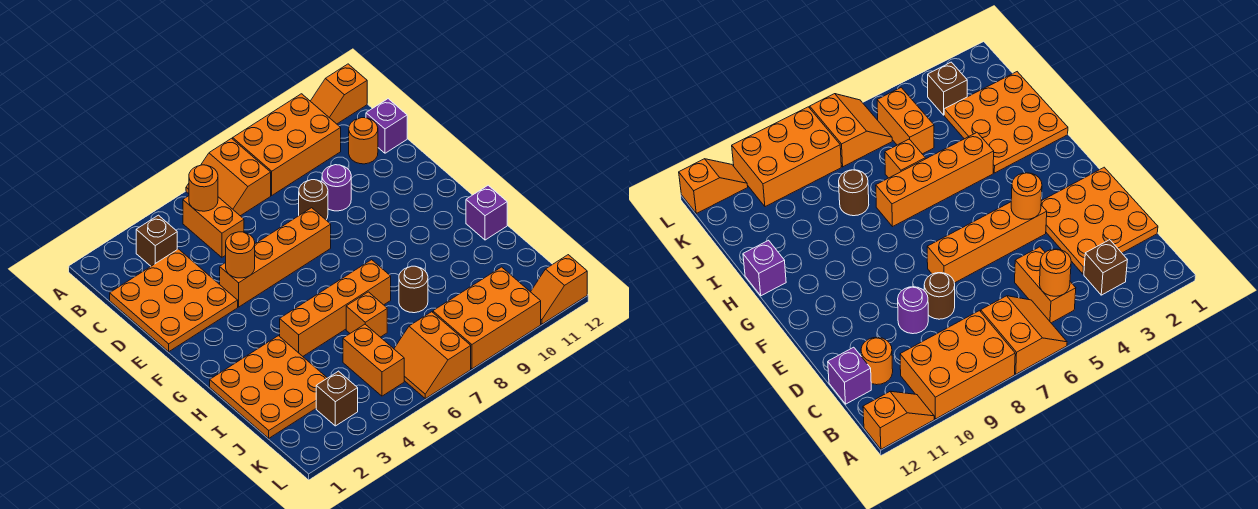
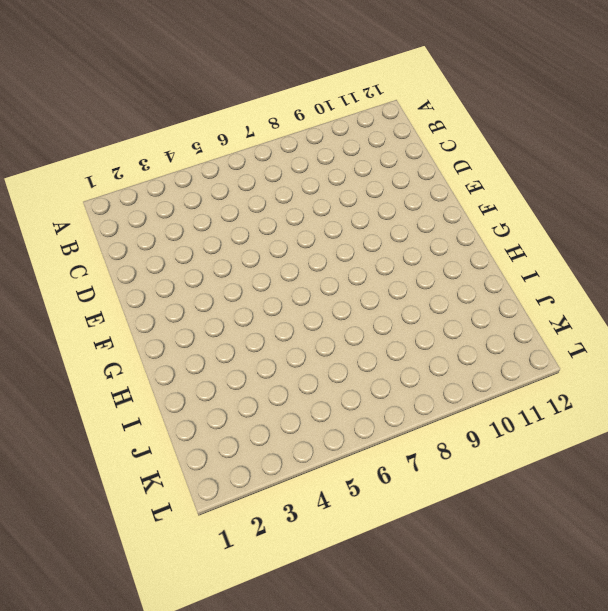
none -> orange slope A6:B7 level 1 top 7
none -> orange brick A8:B10 level 1
none -> orange slope A11:A12 level 1 top 12

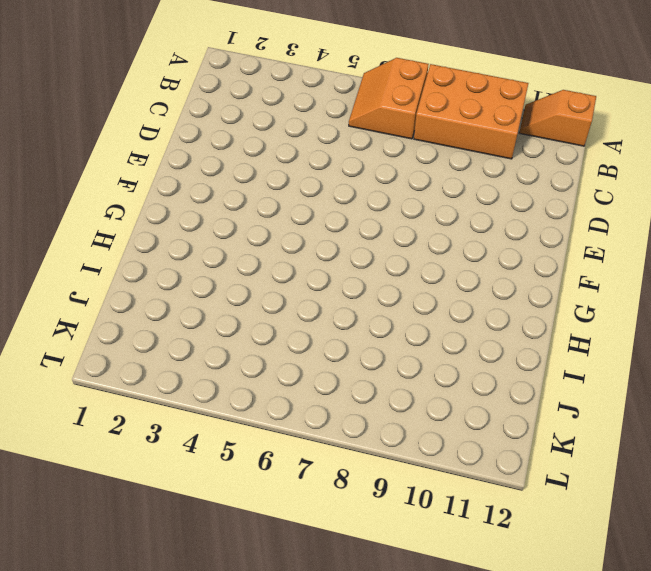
none -> brown brick B3 level 1
none -> orange brick B5:C5 level 1
none -> orange plate C1:E3 level 1

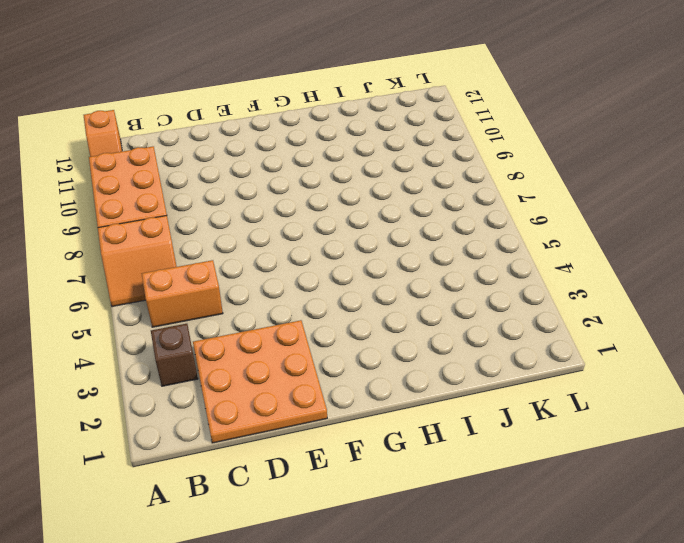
none -> orange round brick C11 level 1
none -> purple brick C12 level 1
none -> brown round brick D8 level 1

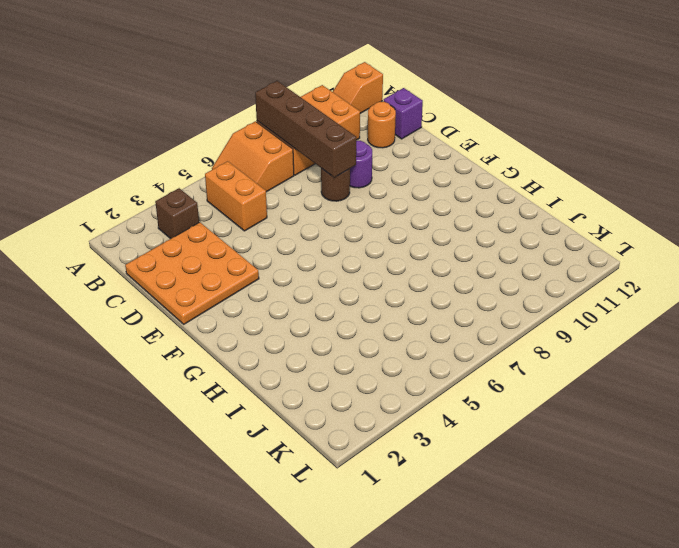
brown brick A8:D8 level 2 -> none
none -> orange brick E4:E7 level 1
none -> orange plate H1:J3 level 1
none -> orange brick H4:H7 level 1

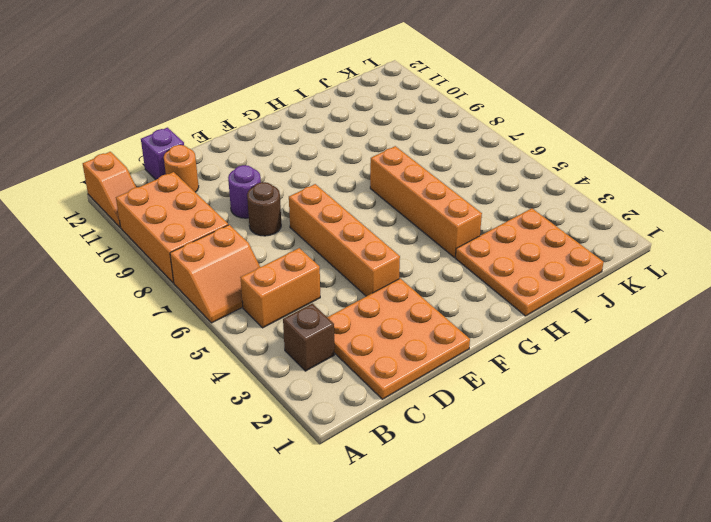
none -> purple brick H12 level 1
none -> orange brick I6 level 1
none -> brown round brick I8 level 1

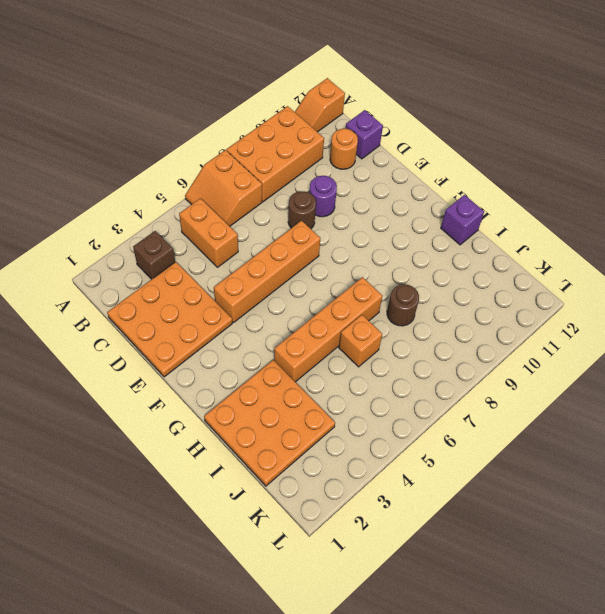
none -> orange brick J5:K5 level 1
none -> brown brick K3 level 1
none -> orange slope K6:L7 level 1 top 7

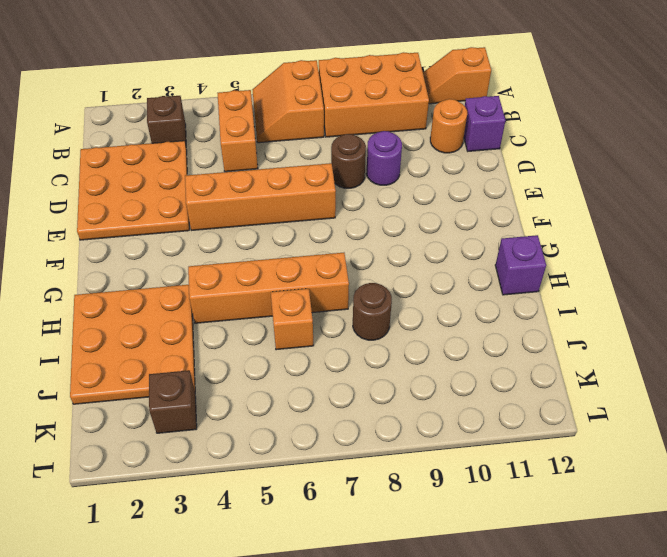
none -> orange brick J5:K5 level 1
none -> orange slope K6:L7 level 1 top 7
none -> orange brick K8:L10 level 1

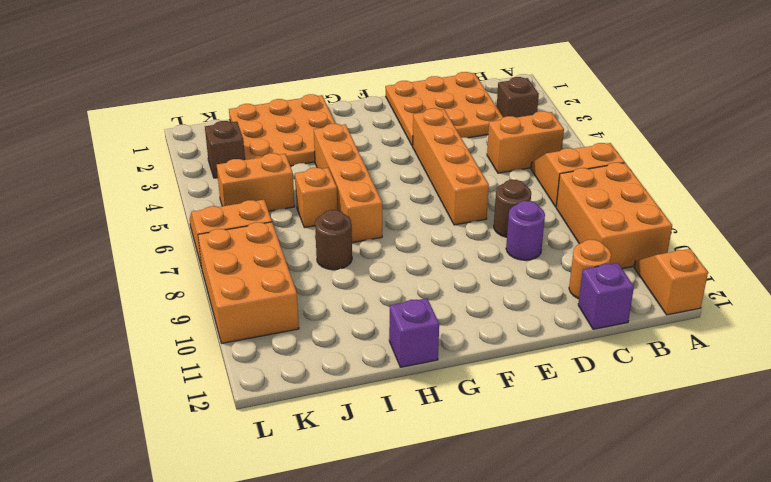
none -> orange slope L11:L12 level 1 top 12
none -> orange round brick B5 level 2
none -> orange round brick E4 level 2

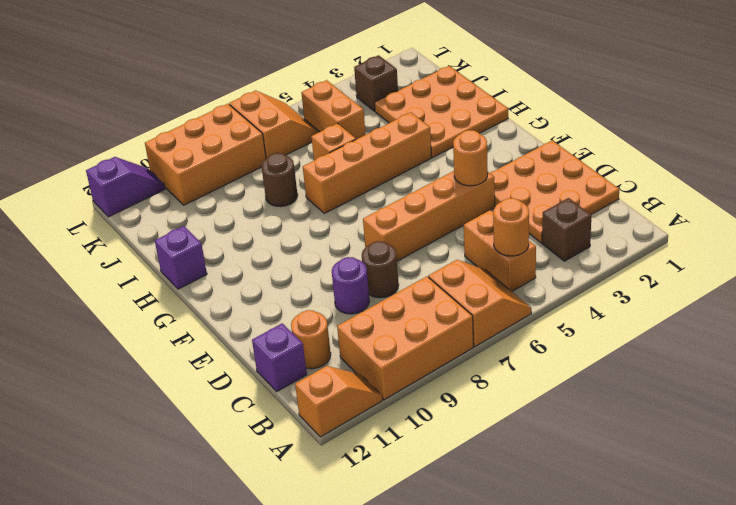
purple slope L11:L12 level 1 top 12 -> orange slope L11:L12 level 1 top 12

